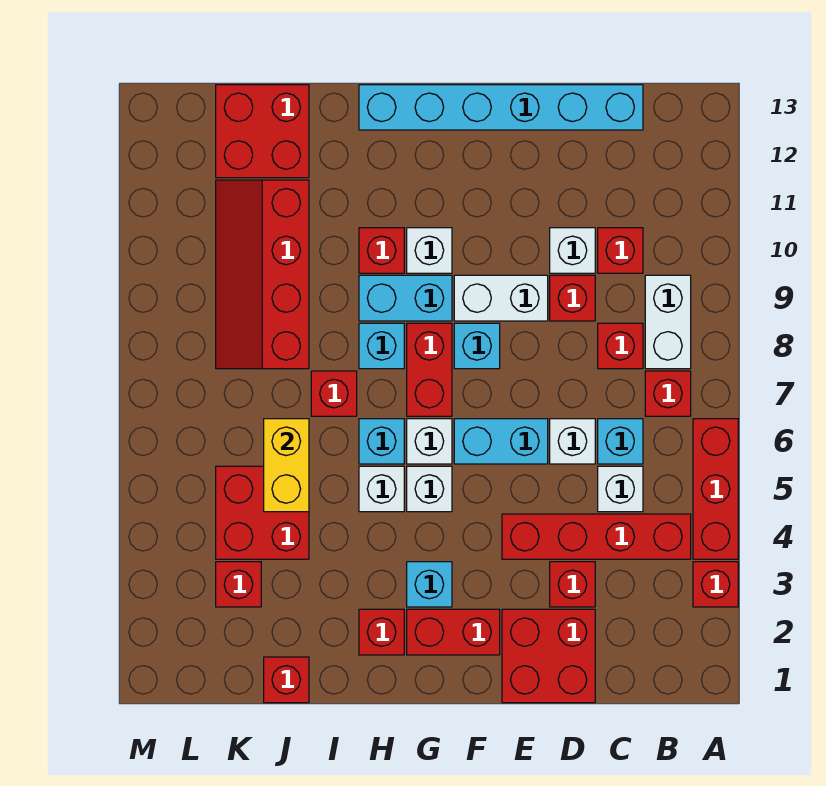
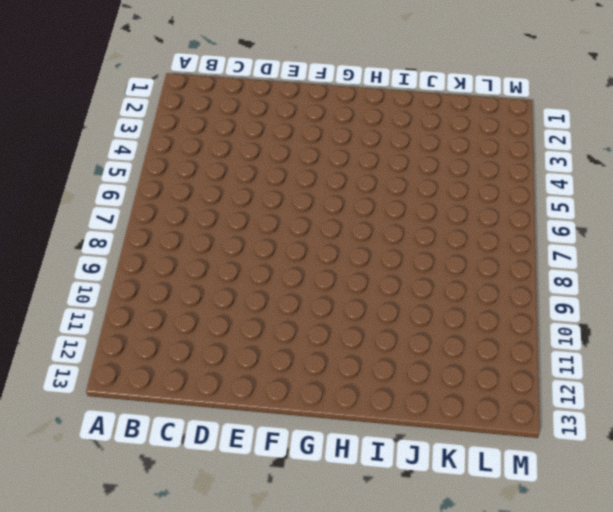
none -> red brick A3 level 1
none -> red brick A4:A6 level 1
none -> red brick B4:E4 level 1
none -> red brick B7 level 1

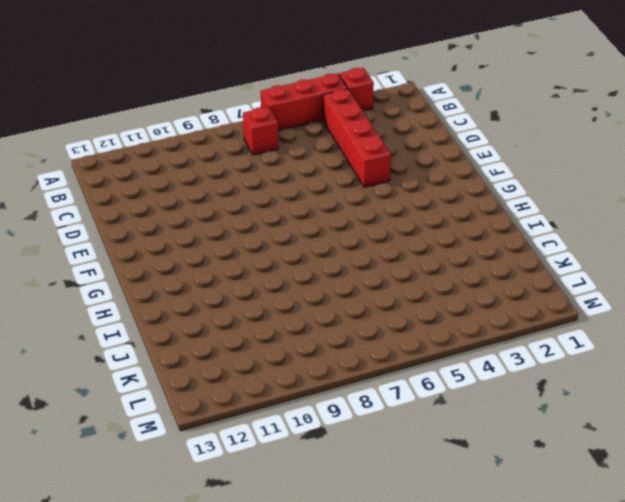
none -> white brick B8:B9 level 1
none -> white brick C5 level 1
none -> cyan brick C6 level 1
none -> red brick C8 level 1

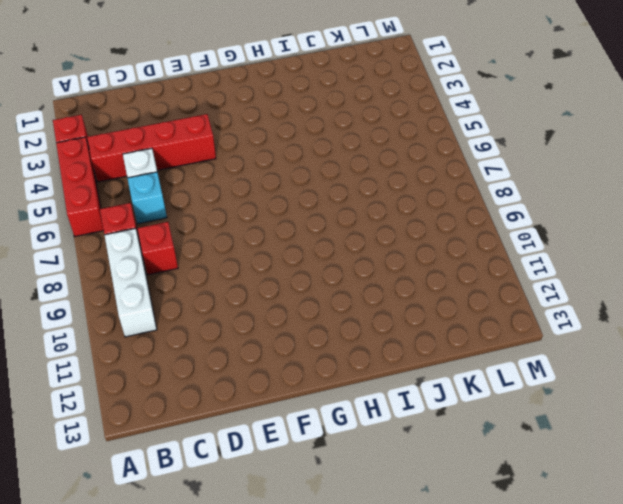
white brick B8:B10 level 1 -> white brick B8:B9 level 1
none -> red brick C10 level 1
none -> cyan brick C13:H13 level 1
none -> red brick D1:E2 level 1
none -> red brick D3 level 1

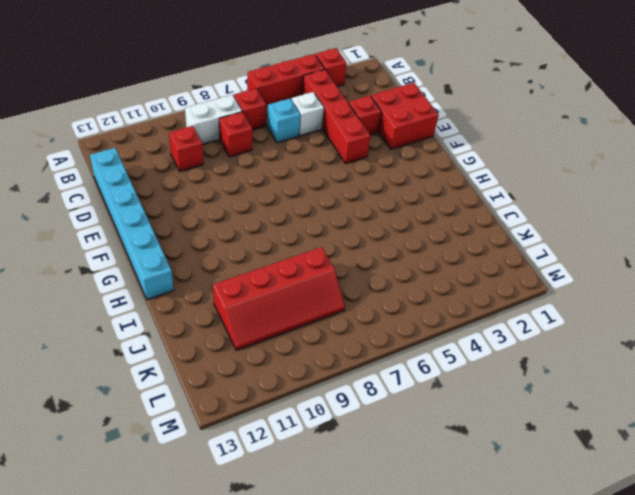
none -> white brick D6 level 1
none -> red brick D9 level 1
none -> white brick D10 level 1
none -> cyan brick E6:F6 level 1

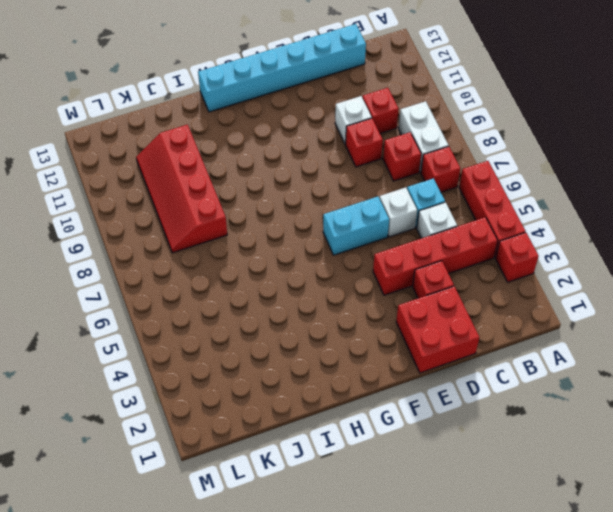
none -> white brick E9:F9 level 1
none -> red brick F2:G2 level 1
none -> cyan brick F8 level 1
none -> cyan brick G3 level 1

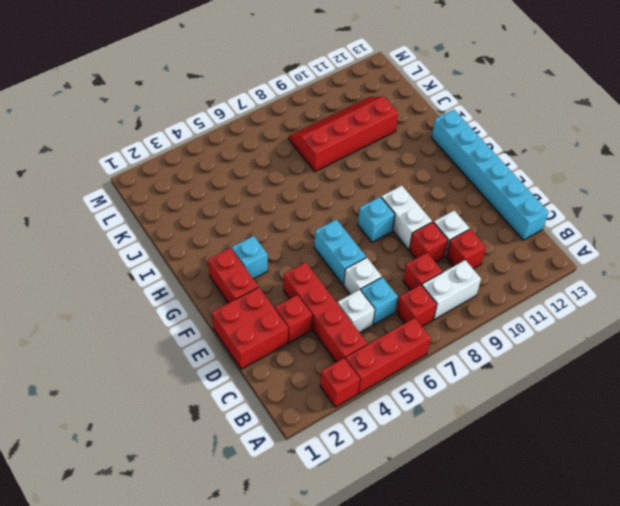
none -> white brick G5 level 1
none -> white brick G6 level 1
none -> red brick G7:G8 level 1
none -> cyan brick G9:H9 level 1

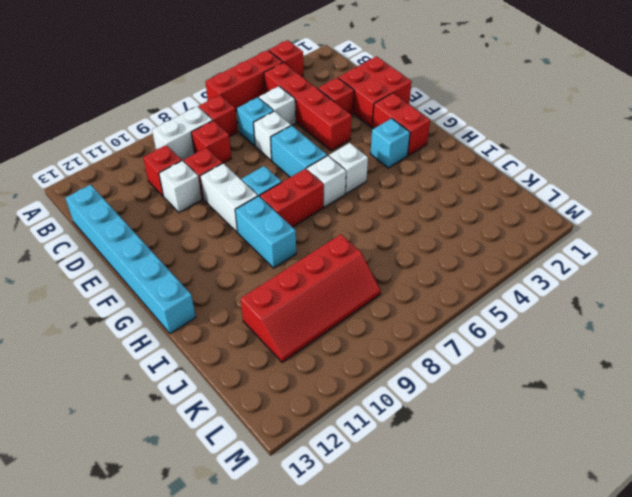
none -> white brick G10 level 1
none -> red brick H2 level 1
none -> white brick H5 level 1
none -> cyan brick H6 level 1

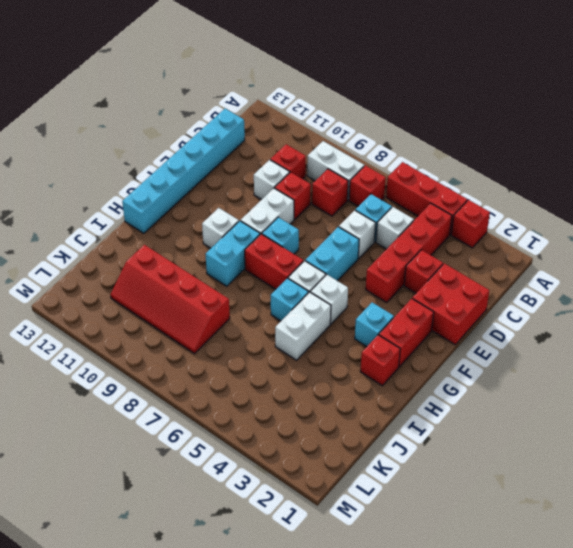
white brick H5:I5 level 1 -> white brick H5 level 1
none -> cyan brick H8 level 1
none -> red brick H10 level 1
none -> red brick I7 level 1
none -> red brick J1 level 1

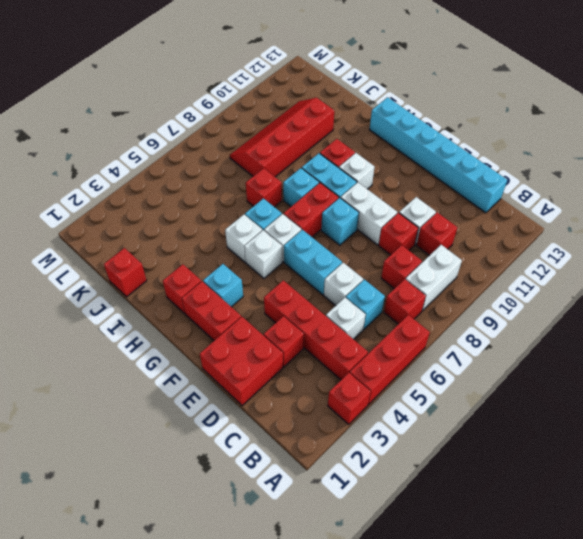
none -> red brick J4:K5 level 1
none -> red brick J12:K13 level 1
none -> red brick K3 level 1
none -> yellow brick J5:J6 level 2

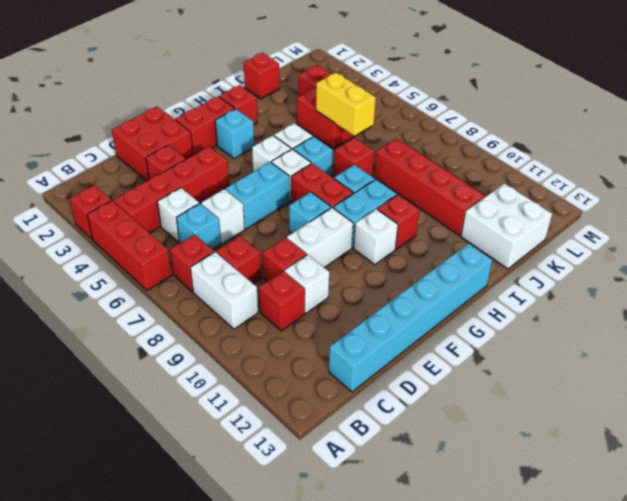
white brick J12:K13 level 1 -> red brick J12:K13 level 1

